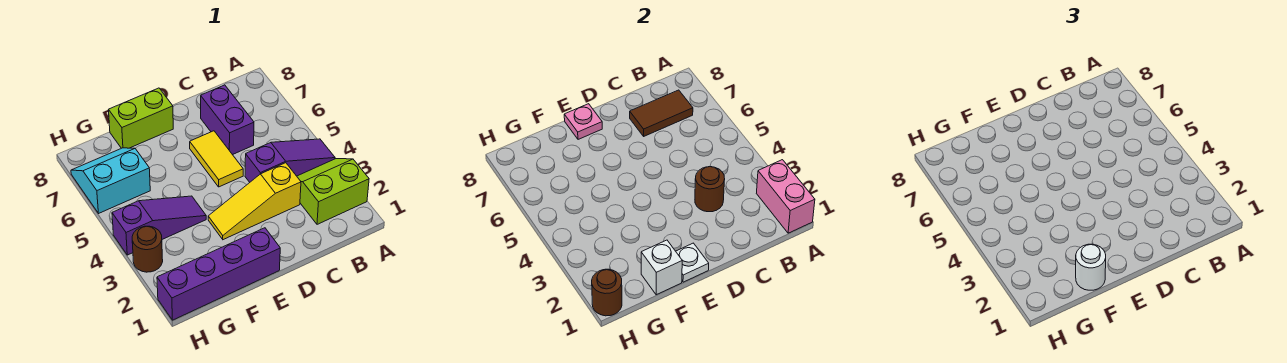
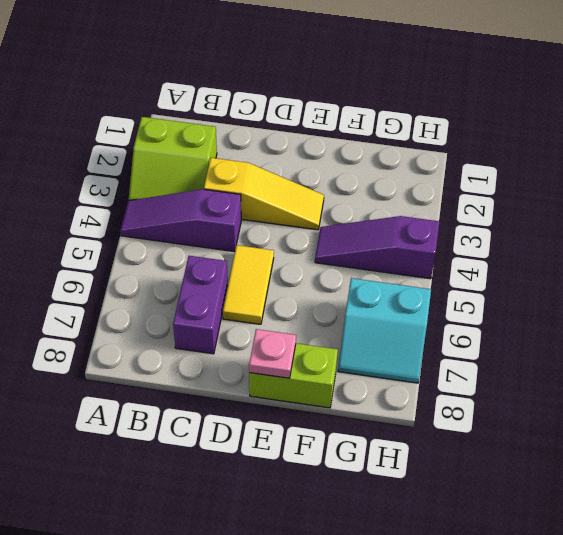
none -> purple brick E1:H1 level 1
none -> brown round brick H3 level 1
none -> pink brick A1:A2 level 2

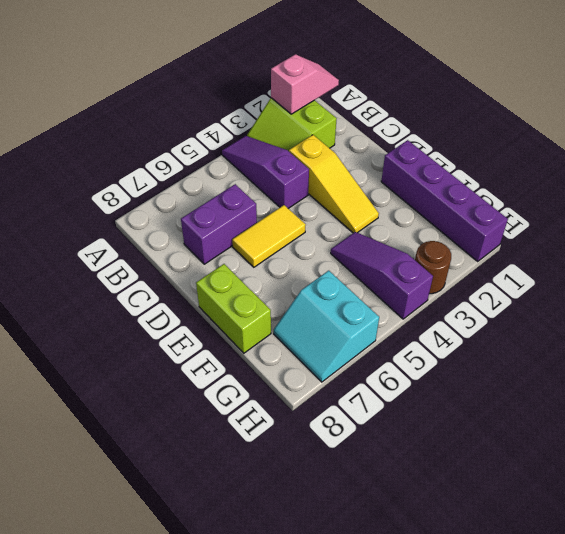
pink slope A1:A2 level 2 top 2 -> pink brick A1:A2 level 2
none -> brown tile B7:C7 level 2
none -> brown round brick C3 level 2
none -> white plate E1 level 2

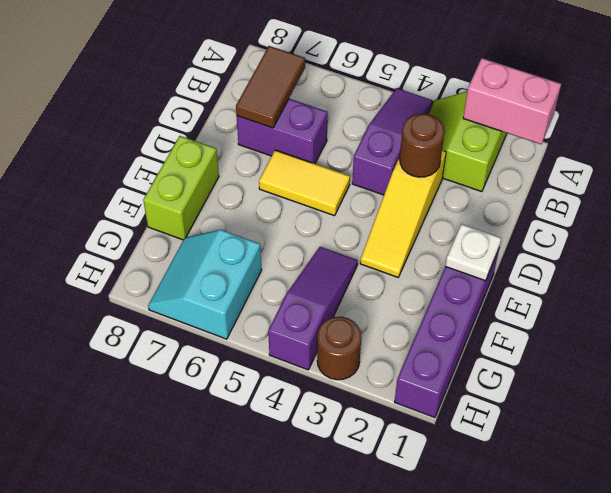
none -> pink plate E8 level 2
none -> white brick F1 level 2
none -> brown round brick H1 level 2

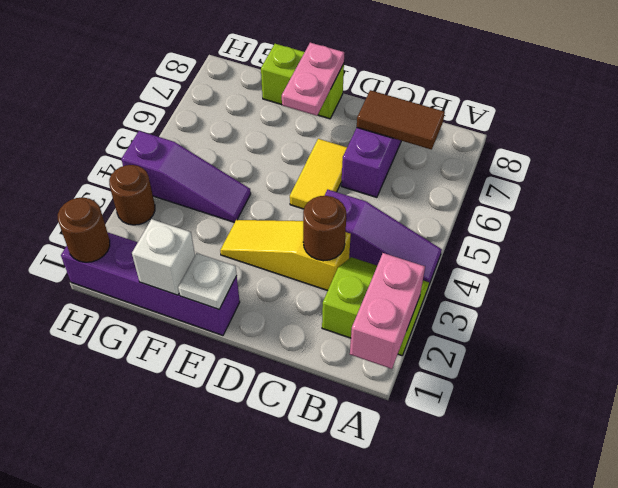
pink plate E7:E8 level 2 -> pink plate E8 level 2
none -> cyan slope G6:H7 level 1 top 6
none -> white round brick F1 level 3

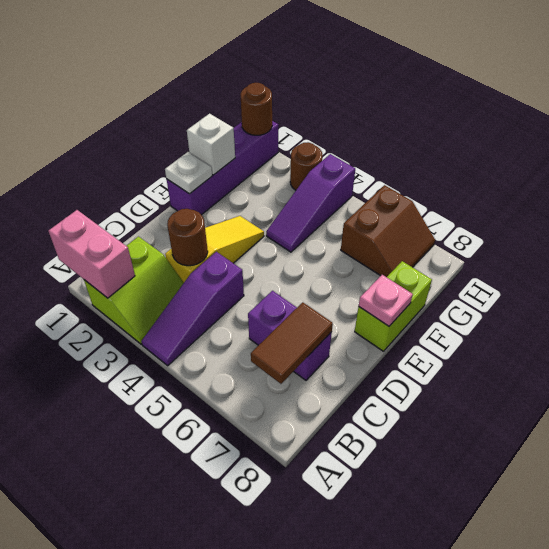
brown slope G6:H7 level 1 top 6 -> cyan slope G6:H7 level 1 top 6
none -> yellow tile D5:D6 level 1
none -> white round brick F1 level 3

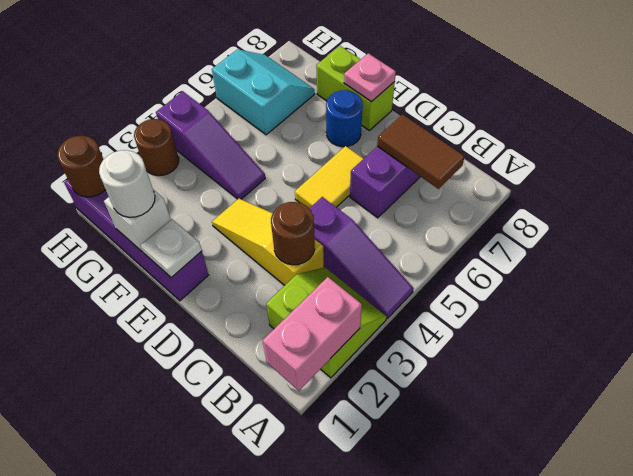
blue round brick E7 level 1 -> none

